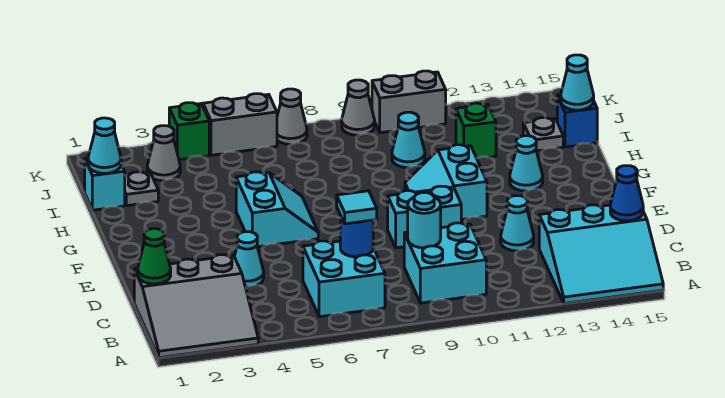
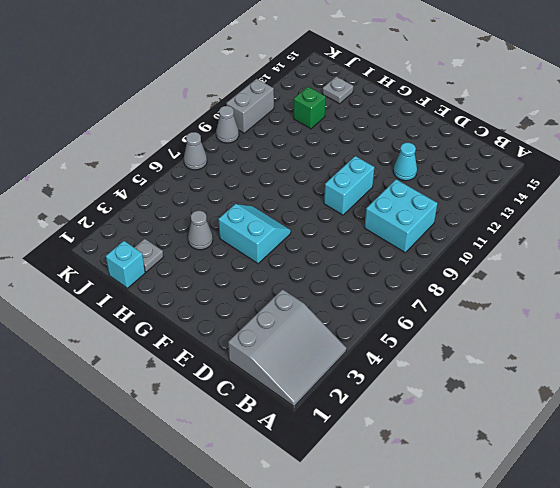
grey cone H4 level 1 -> grey cone J3 level 1
none -> cyan slope A13:C15 level 1 top C
none -> cyan brick B6:C7 level 1
none -> cyan cone D4 level 1

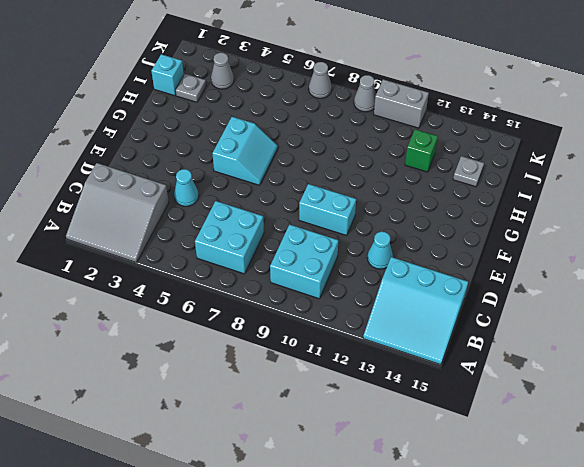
none -> cyan slope F10:G11 level 1 top 11
none -> cyan cone G13 level 1
none -> cyan cone I10 level 1

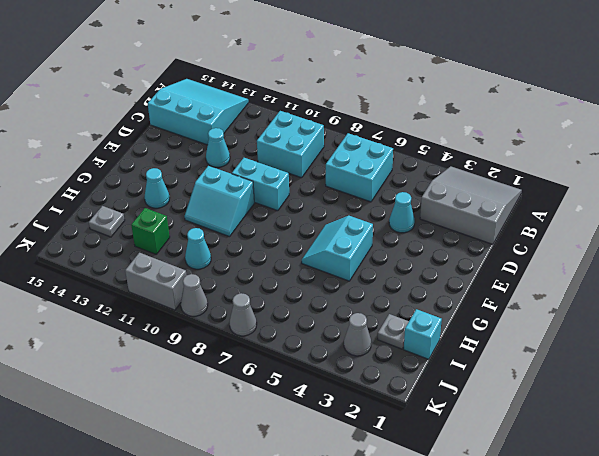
cyan slope F10:G11 level 1 top F -> cyan slope F10:G11 level 1 top 11
none -> blue brick I15 level 1
none -> green brick K4 level 1
none -> grey brick K5:K6 level 1

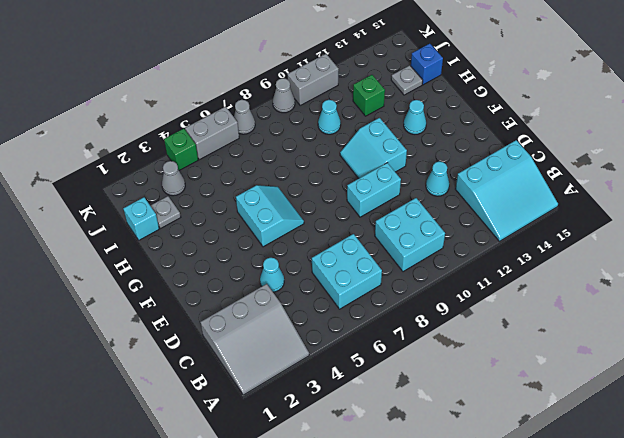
none -> green cone C1 level 2
none -> blue round brick C7 level 2
none -> cyan round brick C9 level 2

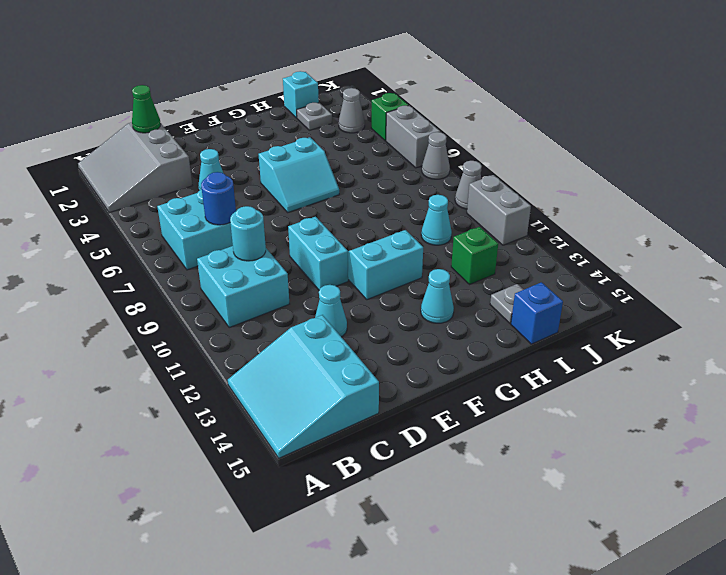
none -> blue cone C15 level 2
none -> cyan cone I1 level 2
none -> cyan cone I15 level 2

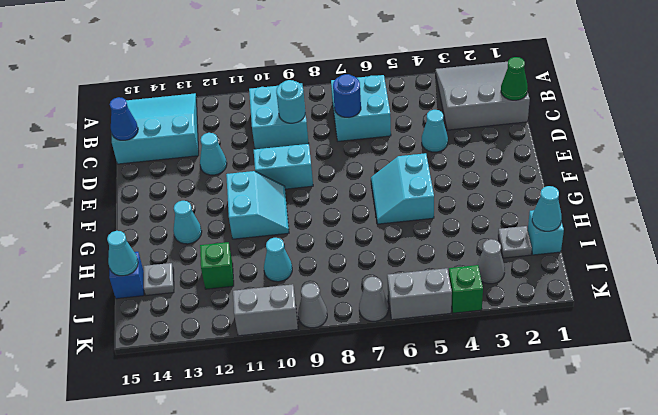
none -> cyan tile C7 level 3

